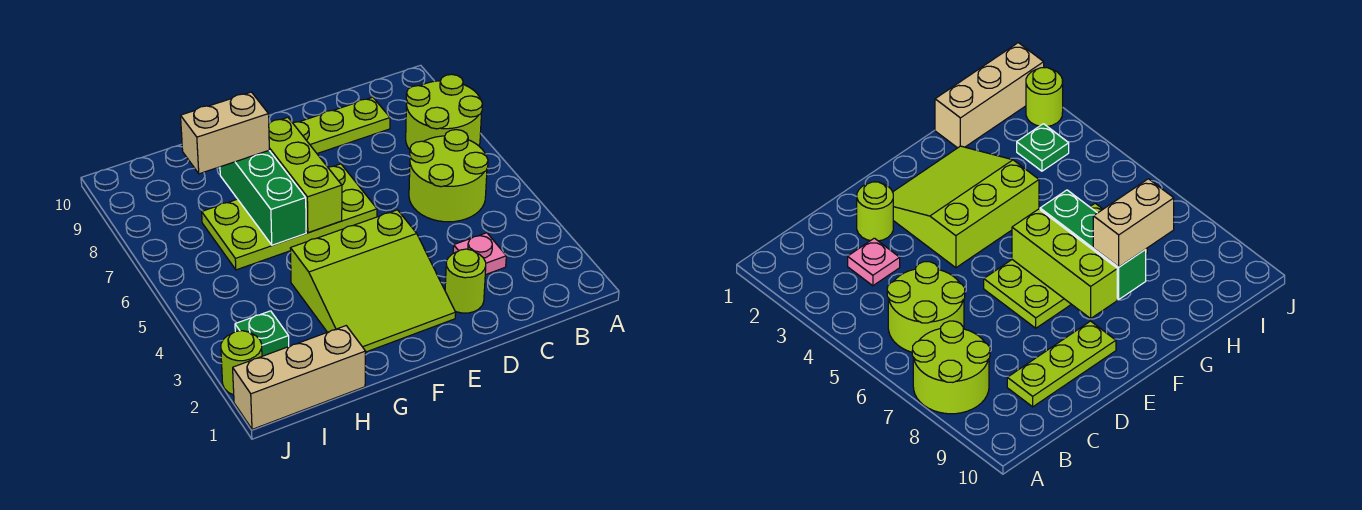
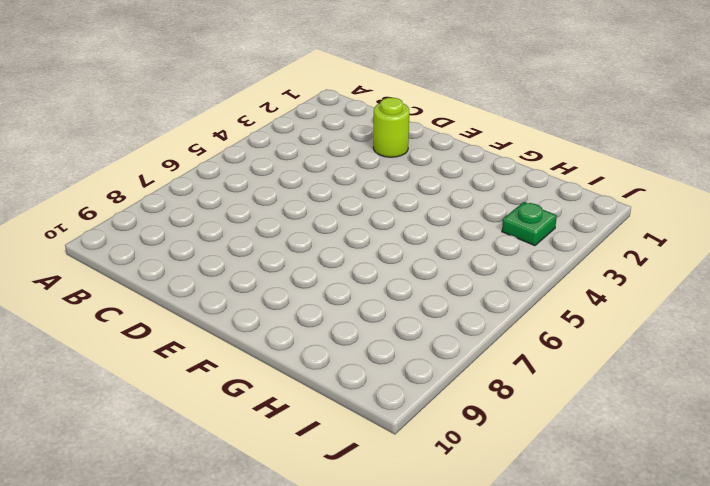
none -> lime round brick A7:B8 level 1
none -> lime round brick B5:C6 level 1
none -> pink plate C3 level 1

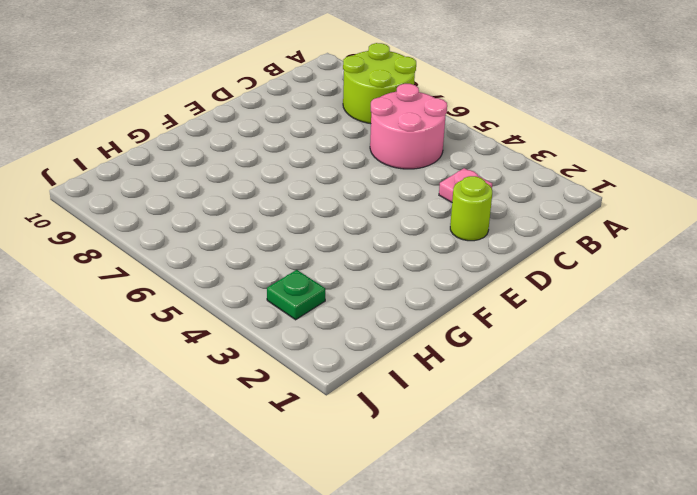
pink round brick B5:C6 level 1 -> lime round brick B5:C6 level 1
none -> lime plate C9:E9 level 1
none -> lime slope E2:G4 level 1 top 4
none -> lime plate E6:H7 level 1

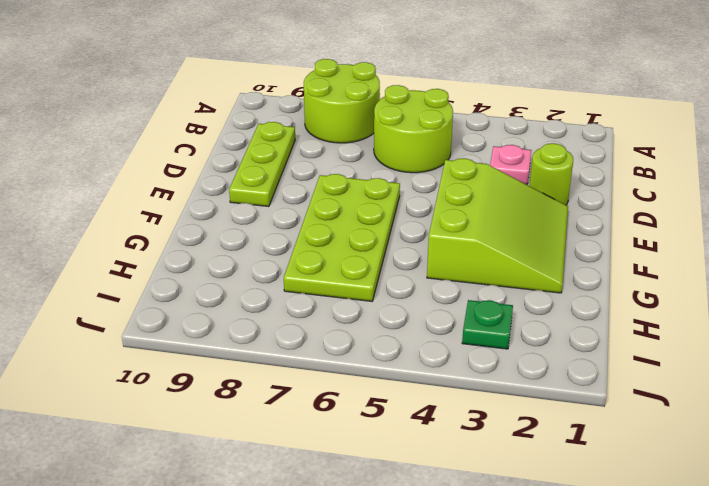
none -> tan brick H1:J1 level 1
none -> lime round brick J2 level 1
none -> lime brick F6:F8 level 2

